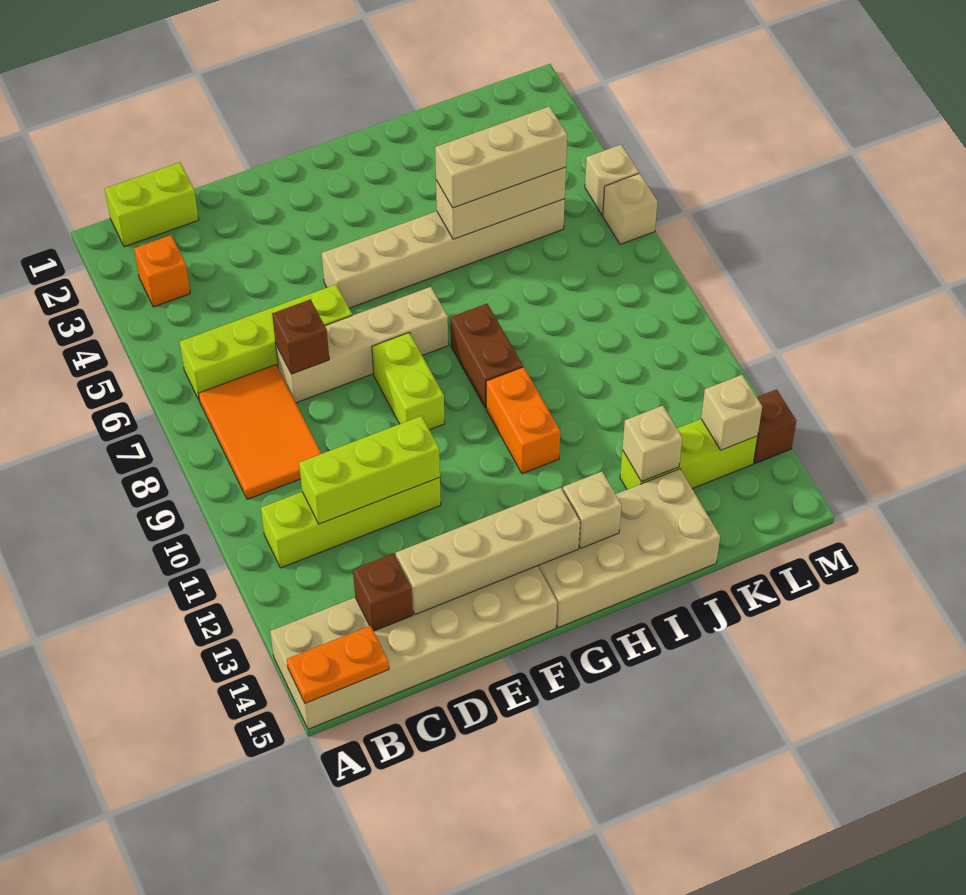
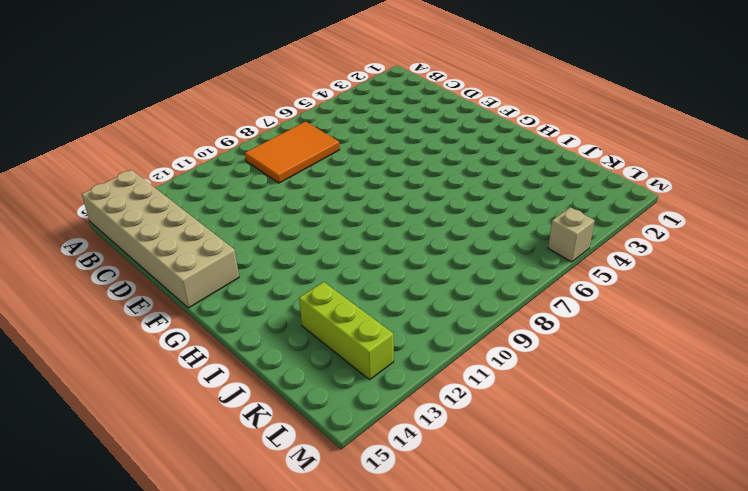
none -> lime brick B1:C1 level 1
none -> orange brick B3 level 1
none -> lime brick B6:E6 level 1

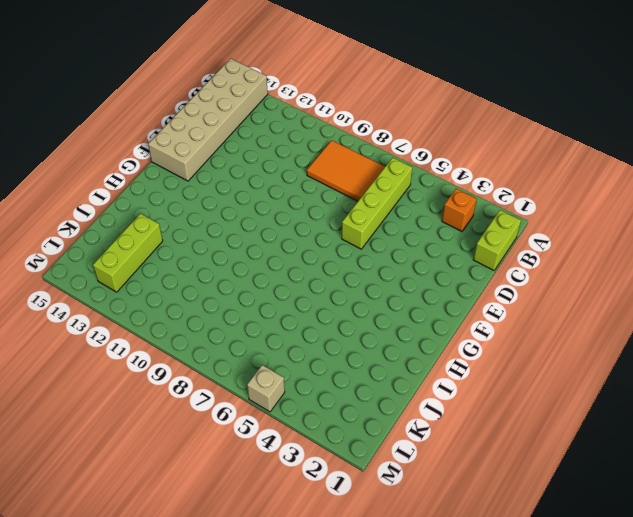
none -> lime brick B11:E11 level 1
none -> tan brick D7:G7 level 1
none -> tan brick F5:K5 level 1

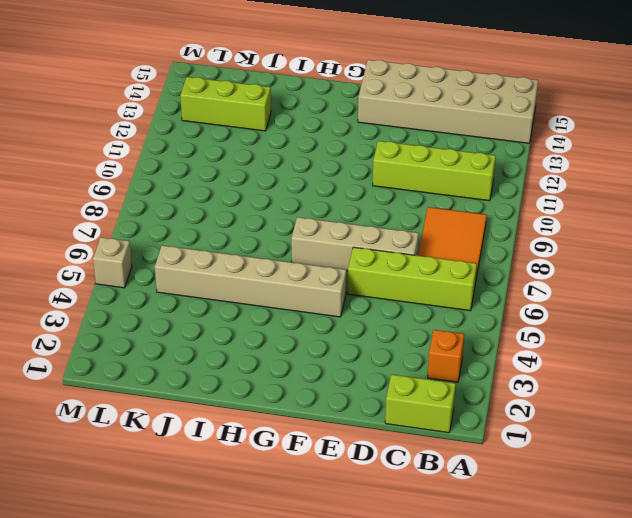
none -> lime brick F8:F9 level 1
none -> tan brick G14:J15 level 1
none -> brown brick H8:H9 level 1

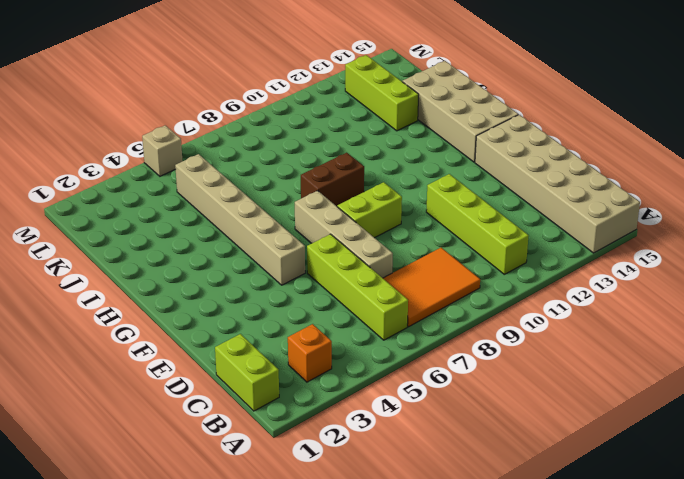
none -> orange brick H10:H11 level 1
none -> tan brick M6 level 1
none -> brown brick M13 level 1

